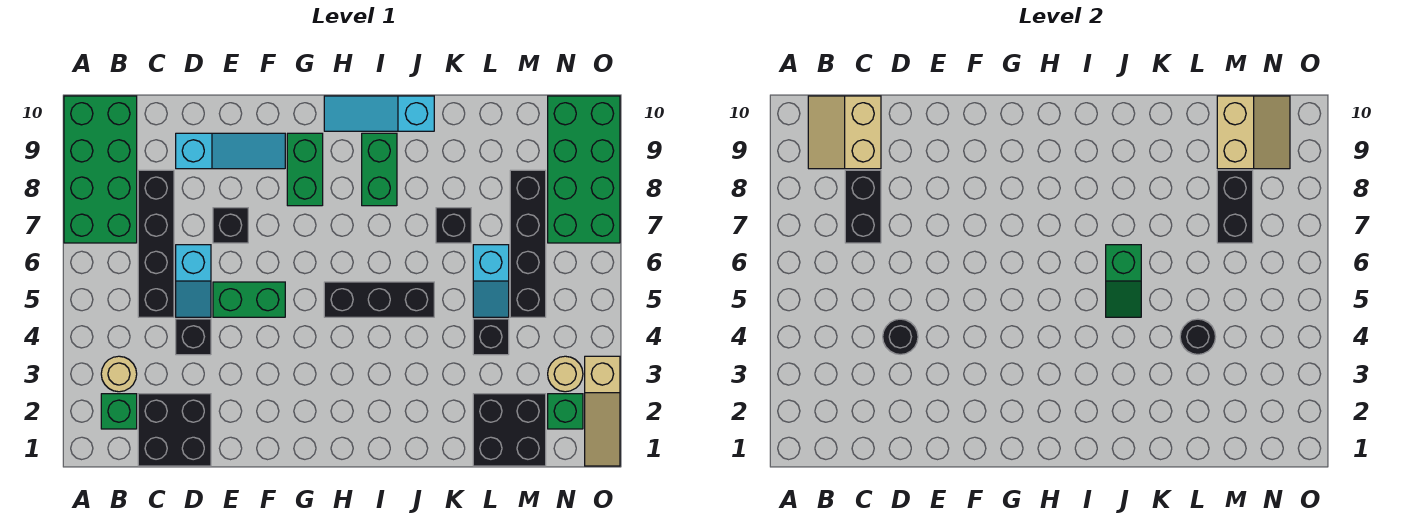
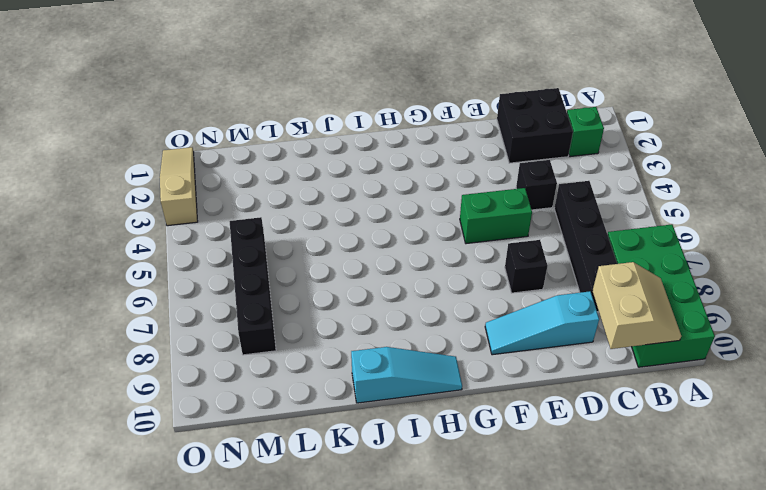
none -> tan round brick B3 level 1
none -> cyan slope D5:D6 level 1 top 6
none -> green brick G8:G9 level 1
none -> black brick H5:J5 level 1

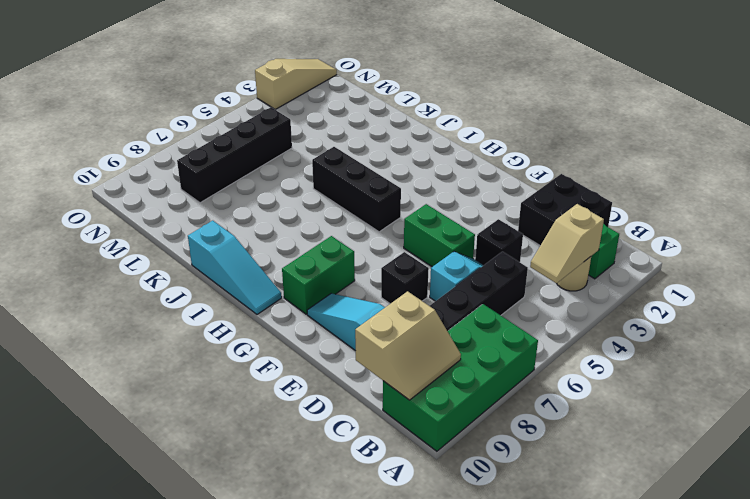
tan slope B3:B4 level 2 top 3 -> none
none -> green brick I8:I9 level 1
none -> black brick K7 level 1
none -> black brick L1:M2 level 1
none -> black brick L4 level 1

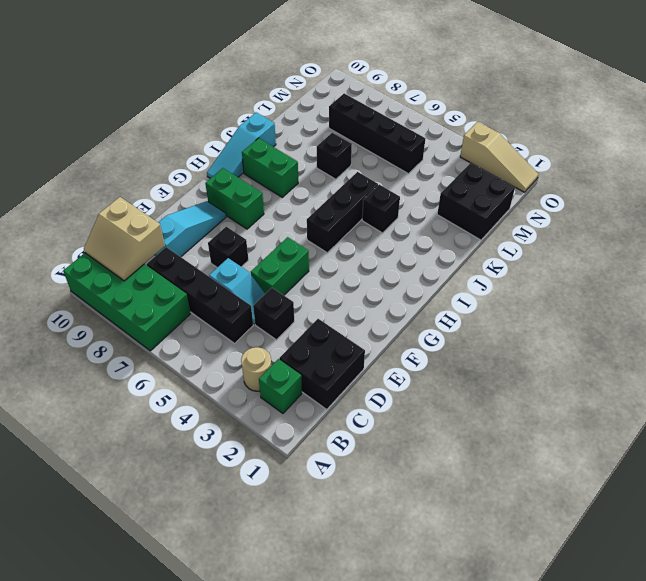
black brick J4 level 1 -> black brick L4 level 1
none -> cyan slope L5:L6 level 1 top 6
none -> green brick N2 level 1
none -> tan round brick N3 level 1
none -> green brick N7:O10 level 1

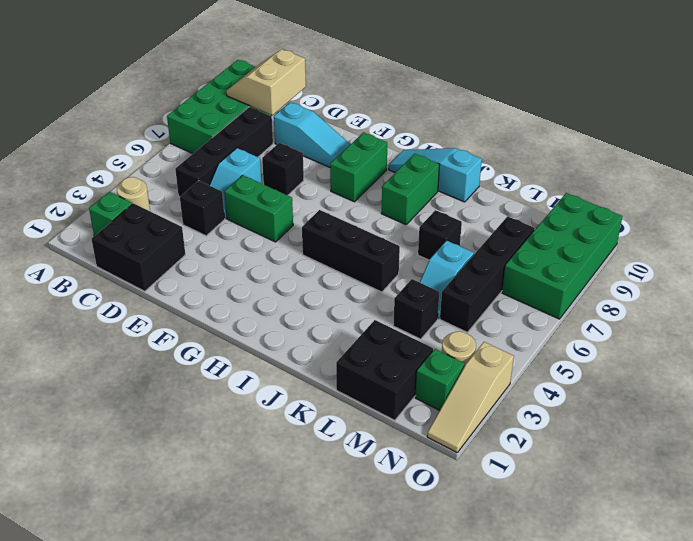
none -> black brick C7:C8 level 2
none -> black round brick D4 level 2
none -> green slope J5:J6 level 2 top 6
none -> black round brick L4 level 2

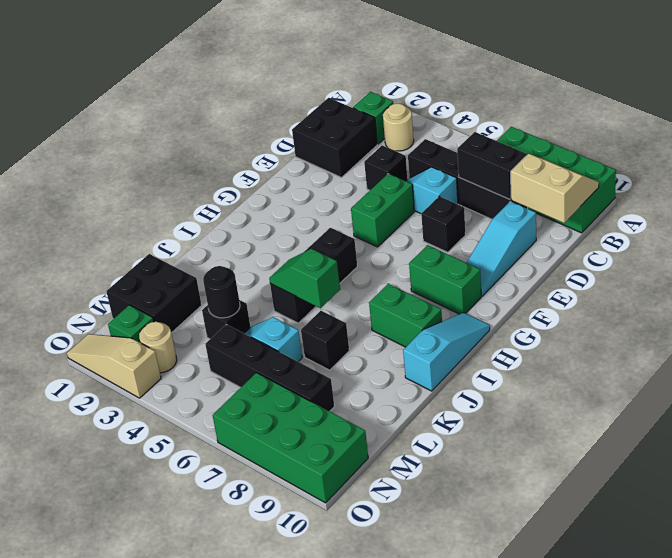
none -> black round brick D4 level 2
none -> black brick M7:M8 level 2
none -> tan slope M9:N10 level 2 top M

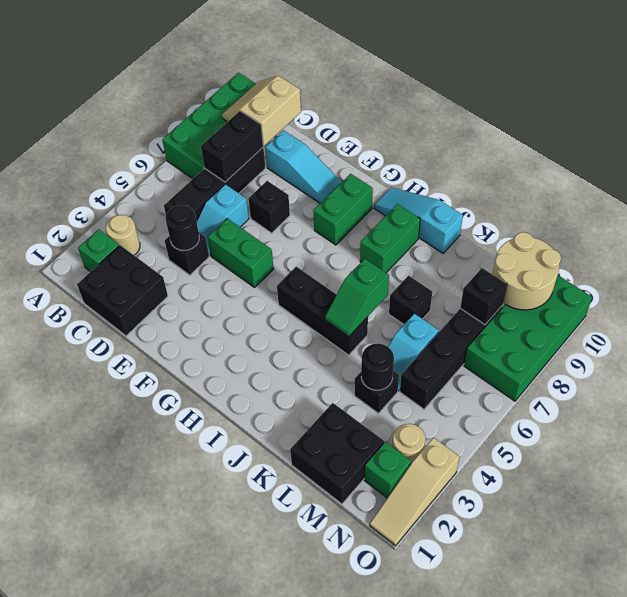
black brick M8 level 2 -> black brick M7:M8 level 2
tan round brick M9:N10 level 2 -> tan slope M9:N10 level 2 top M

